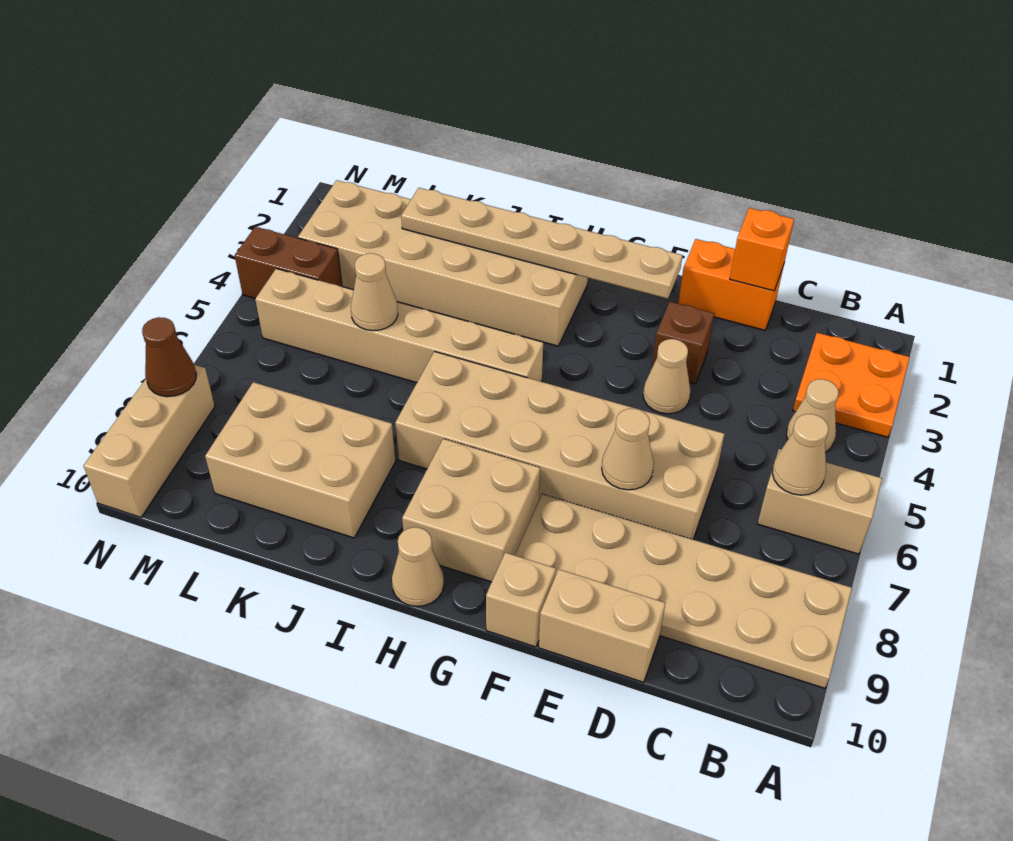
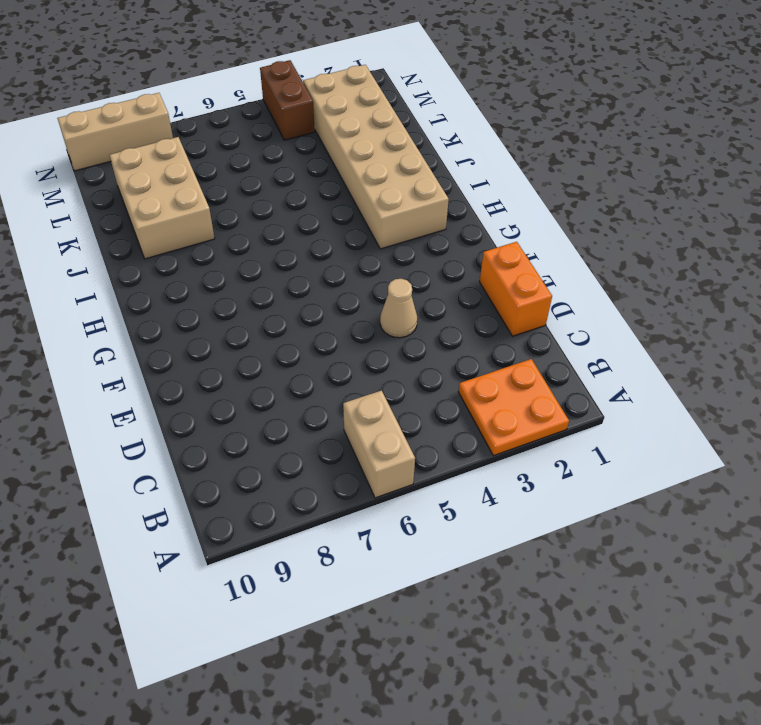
none -> tan plate A8:F9 level 1
none -> tan cone B4 level 1
none -> tan brick D6:I7 level 1

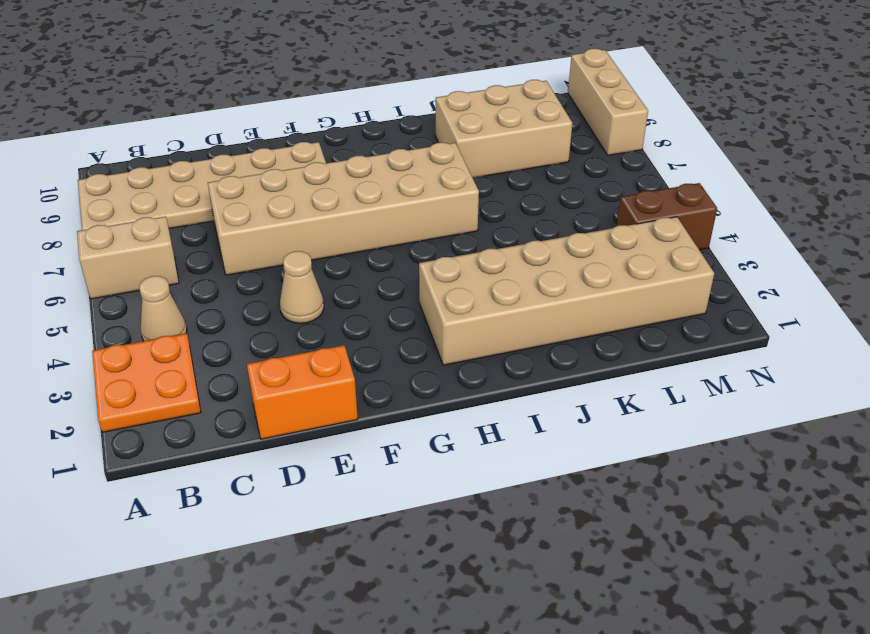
none -> tan brick D10:E10 level 1
none -> brown brick E3 level 1
none -> tan brick F10 level 1

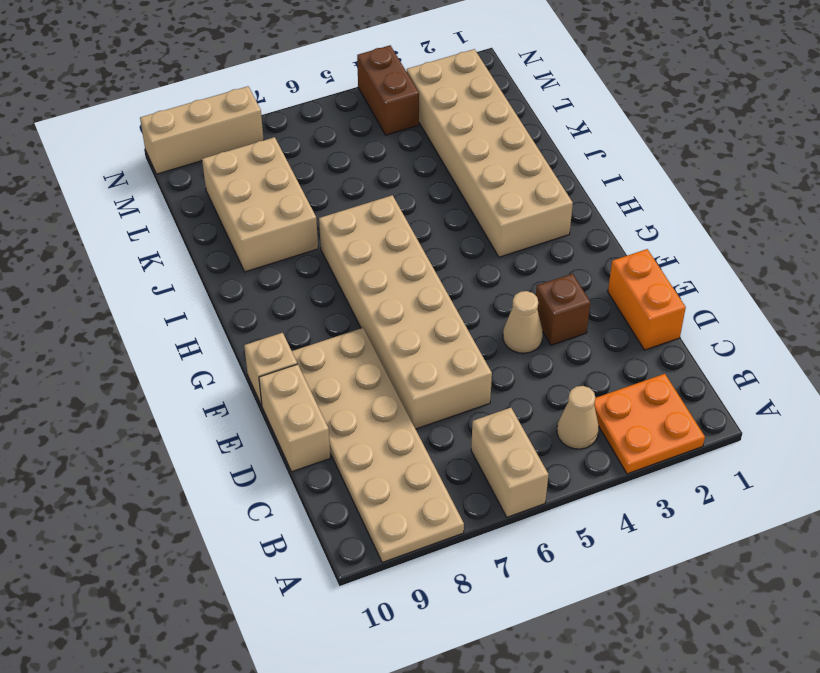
none -> tan brick G8:H9 level 1
none -> tan brick H5:M5 level 1
none -> tan cone H10 level 1

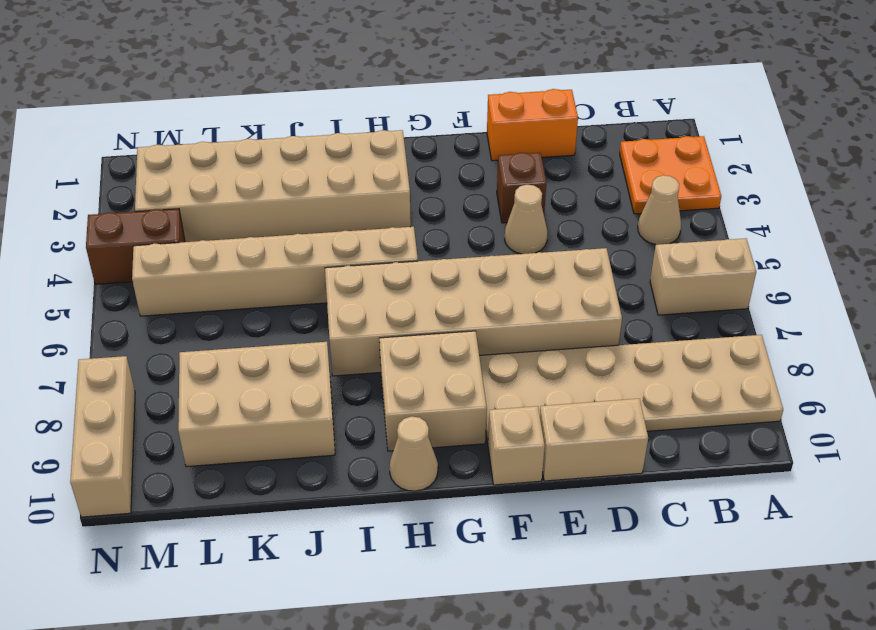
none -> tan cone B6 level 2
none -> orange brick D1 level 2
none -> tan cone E7 level 2

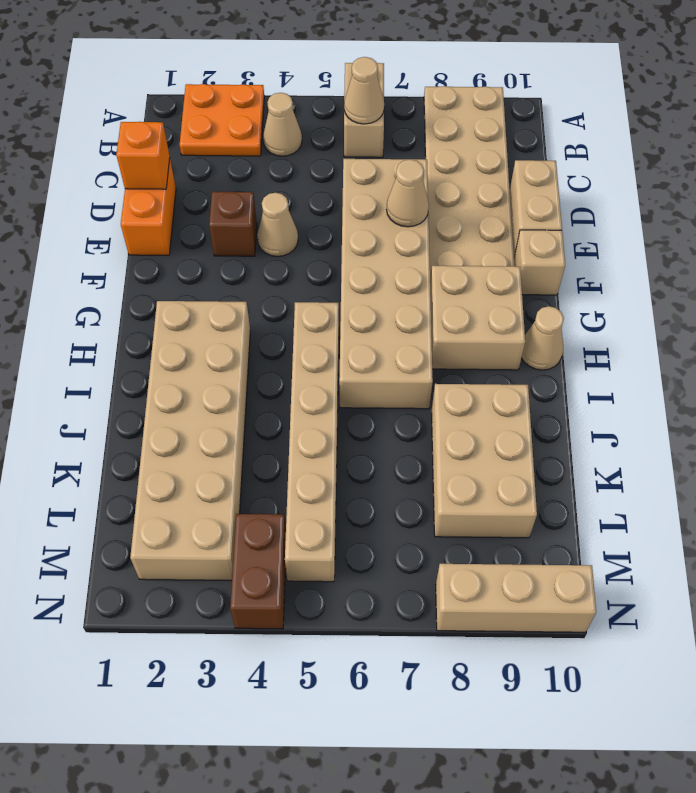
none -> tan plate F2:K2 level 2
none -> tan cone K5 level 2
none -> brown cone N8 level 2

